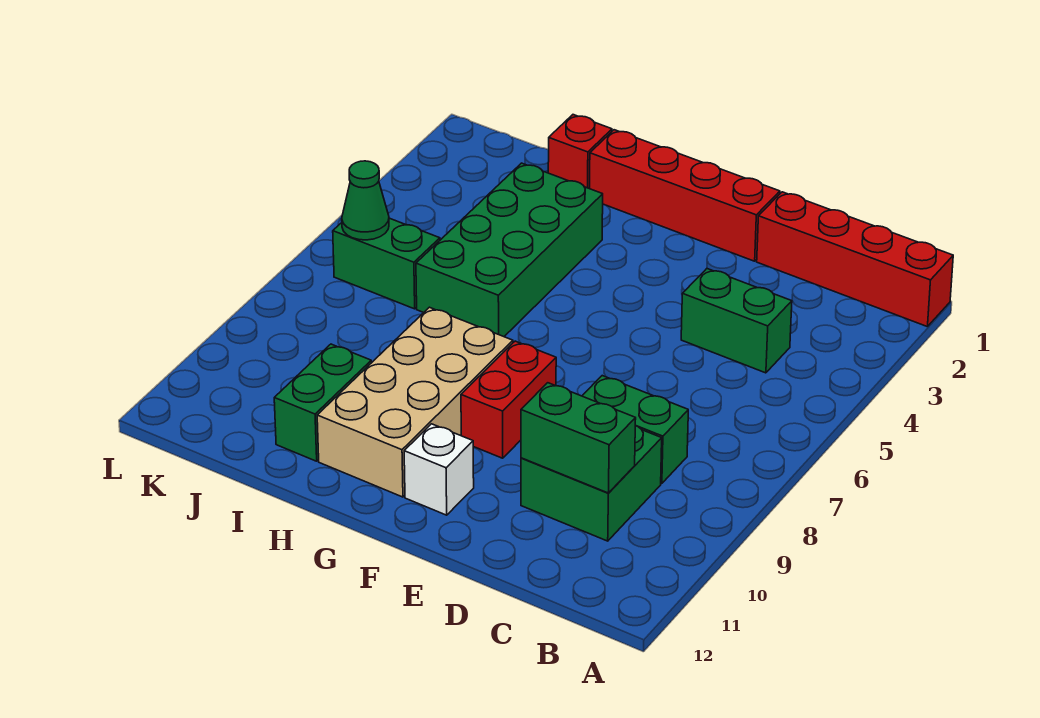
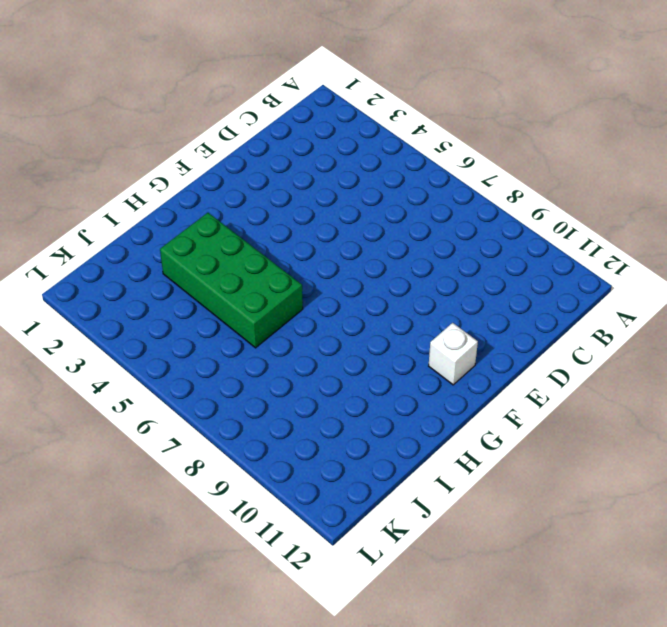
none -> red brick A1:D1 level 1
none -> green brick C4:D4 level 1
none -> green brick C8:D8 level 1

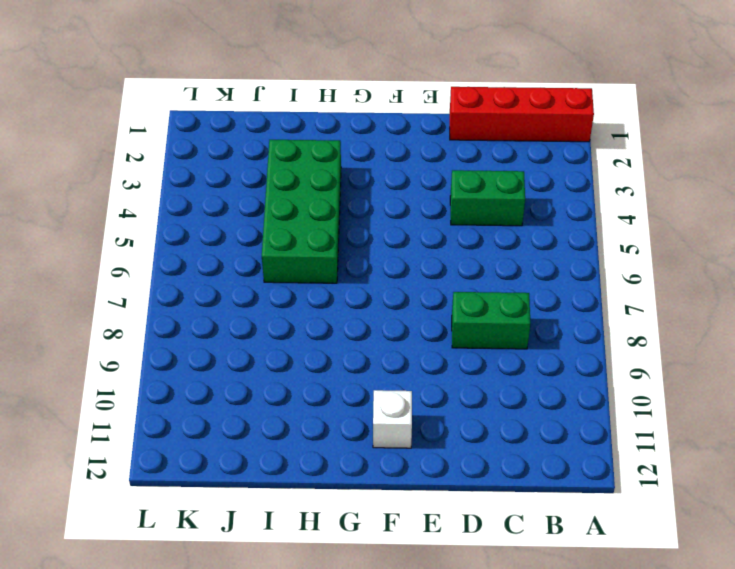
none -> green brick C9:D10 level 1
none -> red brick E1:H1 level 1
none -> red brick F8:F9 level 1

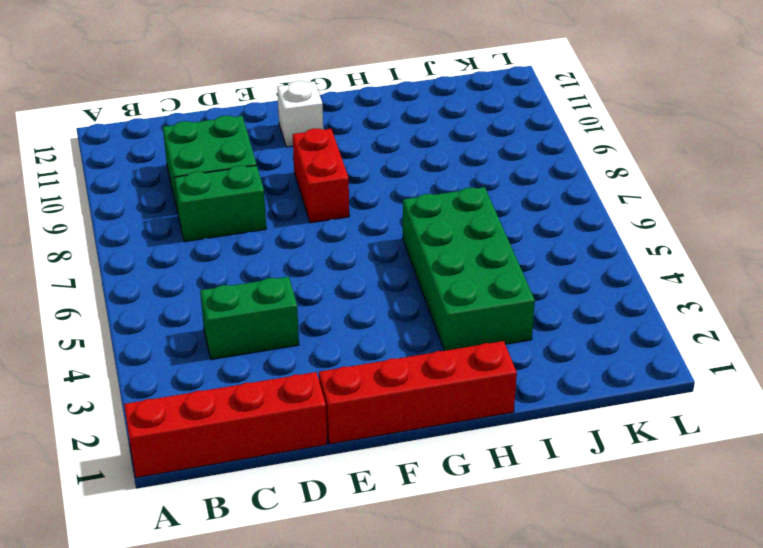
none -> tan brick G8:H11 level 1
none -> red brick I1 level 1
none -> green brick I10:I11 level 1

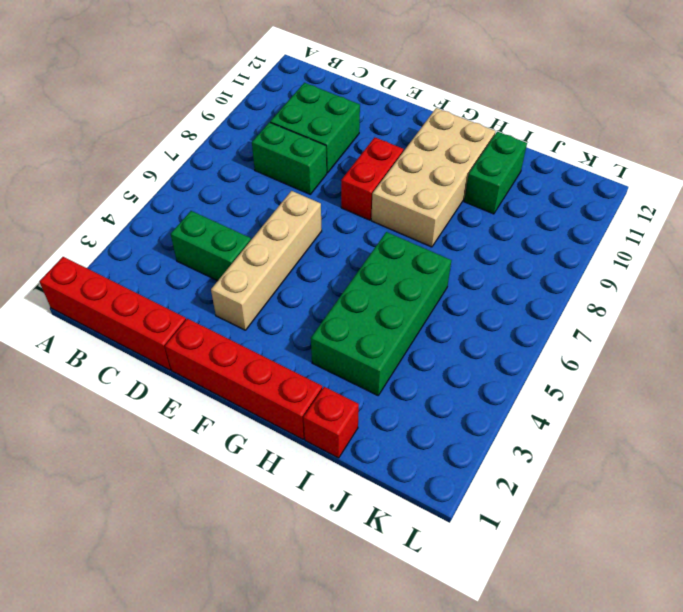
tan brick E3:E6 level 1 -> none
none -> white brick F11 level 1
none -> green brick J6:K6 level 1
none -> green brick C10:D10 level 2

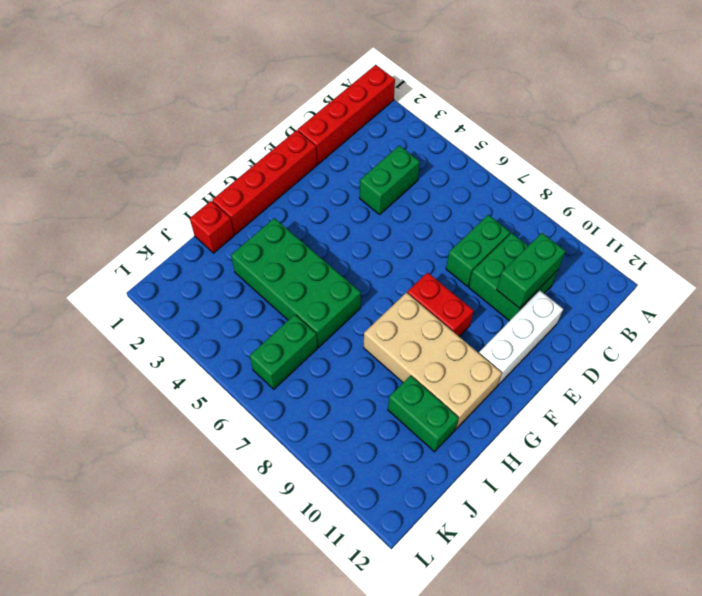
white brick D11:F11 level 1 -> white brick F11 level 1
none -> green cone K6 level 2

